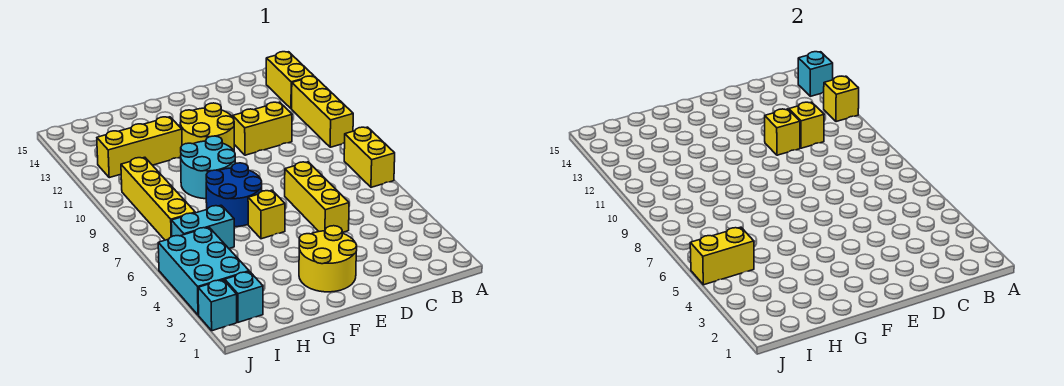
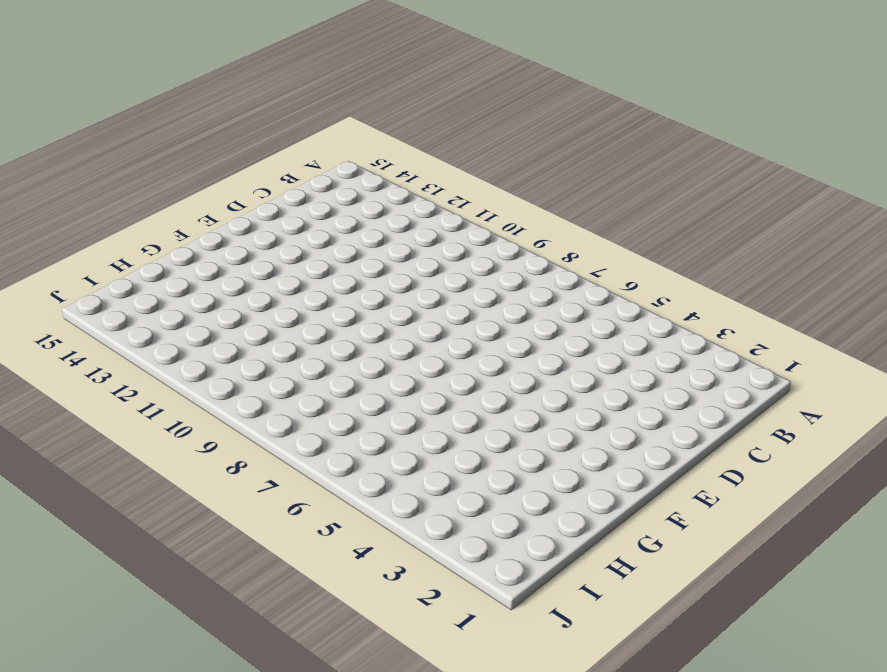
none -> yellow brick A7:A8 level 1
none -> yellow brick A10:A12 level 1
none -> yellow brick A13:A14 level 1

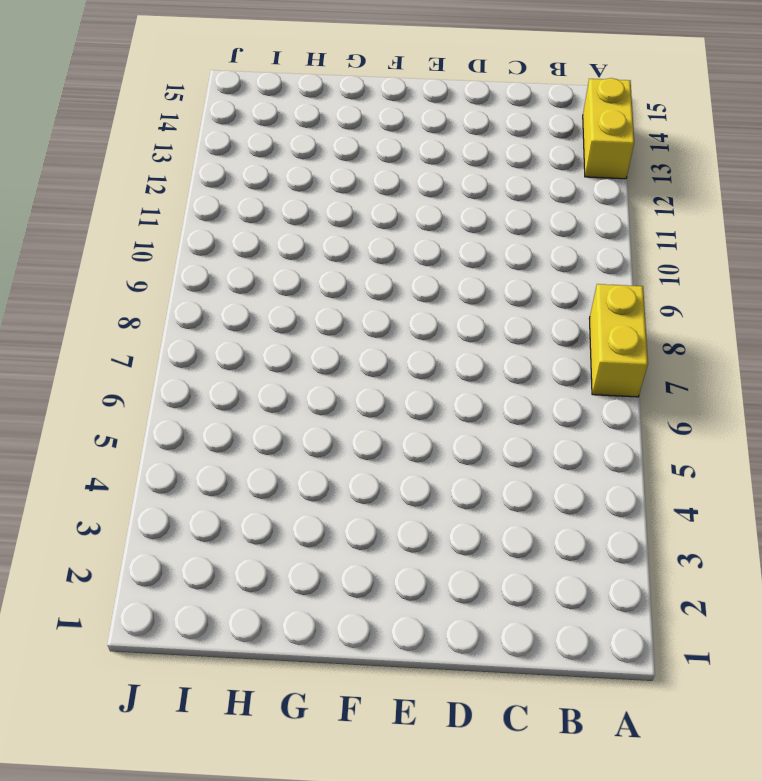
none -> yellow brick A10:A12 level 1
none -> yellow brick C11:D11 level 1
none -> yellow brick D5:D7 level 1

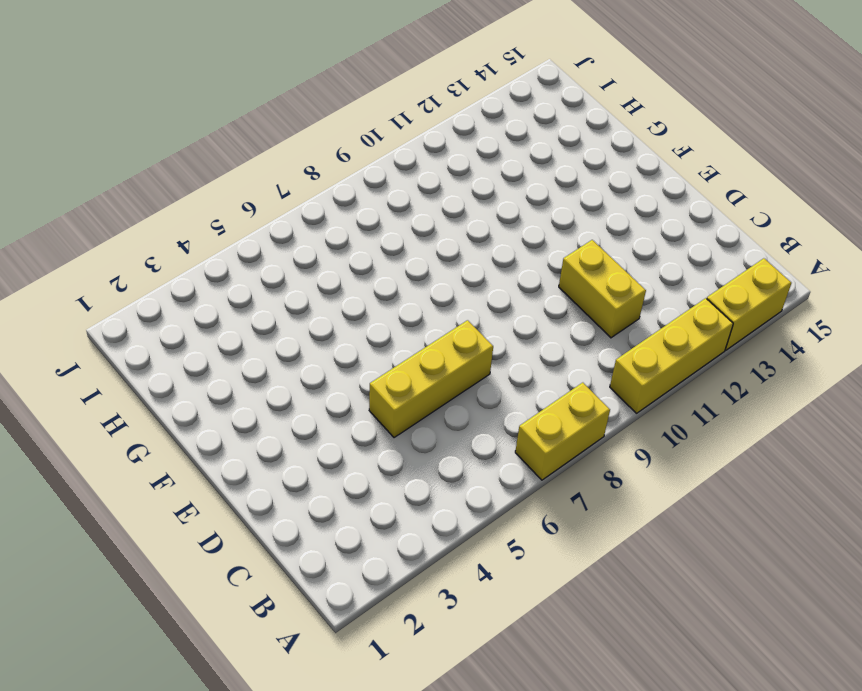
none -> yellow round brick E2:F3 level 1
none -> yellow round brick E11:F12 level 1
none -> yellow brick F6 level 1

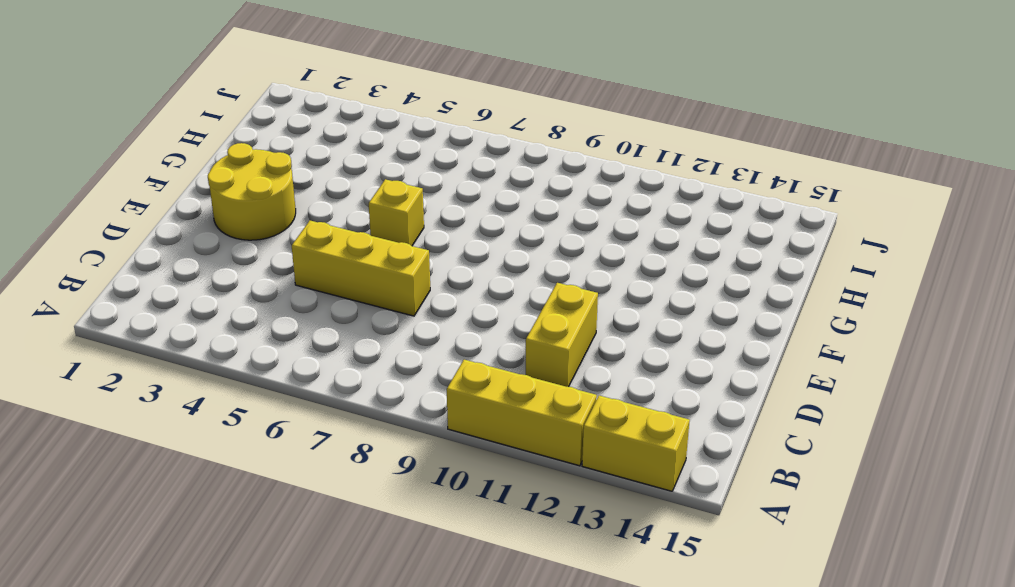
none -> yellow brick A7:A8 level 1
none -> yellow round brick E11:F12 level 1
none -> blue round brick F7:G8 level 1

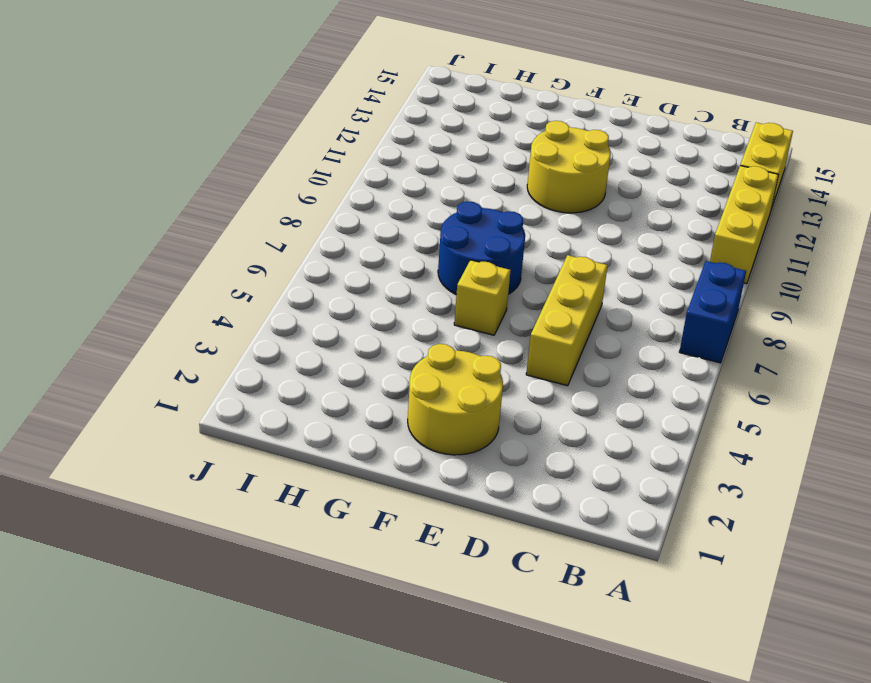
blue brick A7:A8 level 1 -> yellow brick A7:A8 level 1
none -> yellow brick C11:D11 level 1
none -> cyan round brick F9:G10 level 1
none -> yellow brick G12:I12 level 1

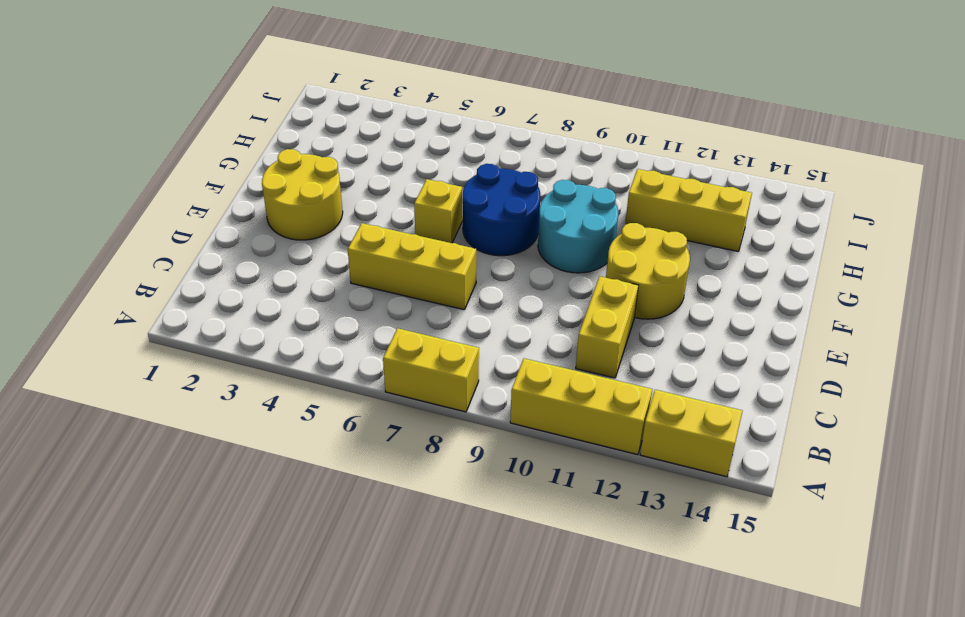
yellow brick H11:H13 level 1 -> yellow brick G12:I12 level 1
none -> cyan brick H6:I6 level 1
none -> cyan brick I2 level 1
none -> cyan brick I3:J5 level 1

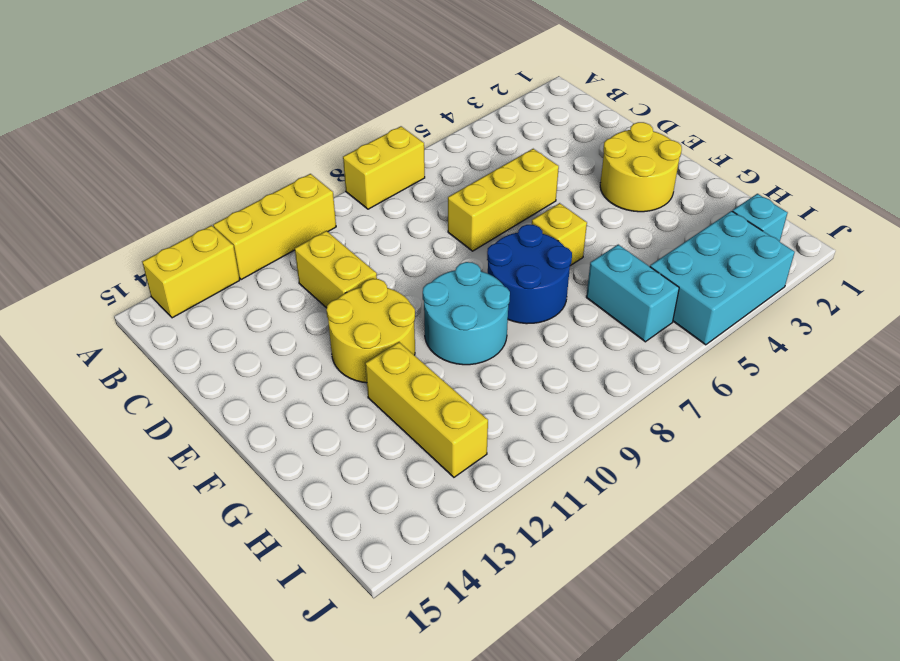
none -> yellow brick I7:I10 level 1
none -> cyan brick J2 level 1
none -> yellow brick A12 level 2

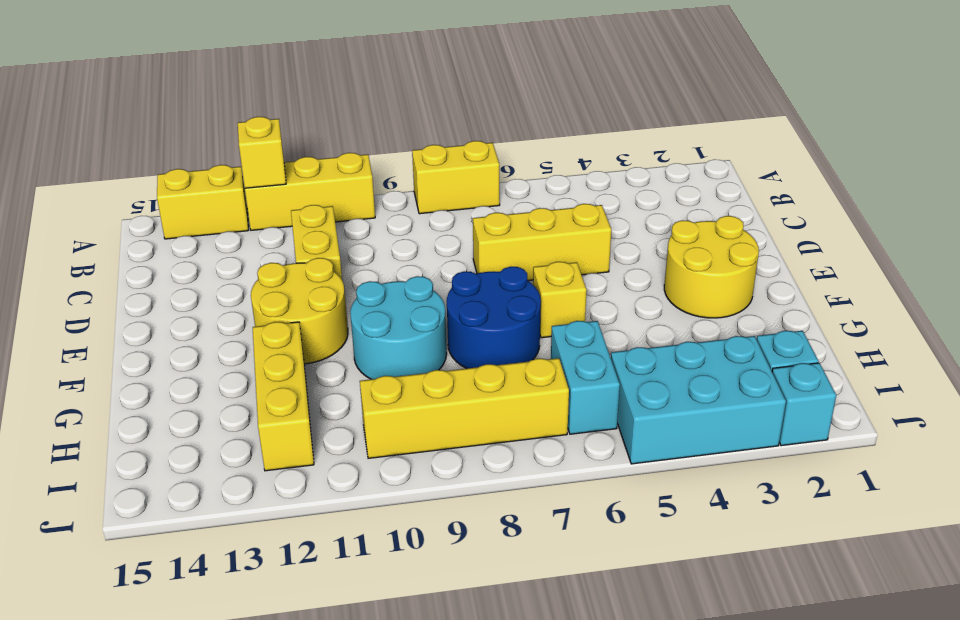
none -> cyan brick A14 level 2
none -> yellow brick C11 level 2
none -> yellow brick D11 level 2

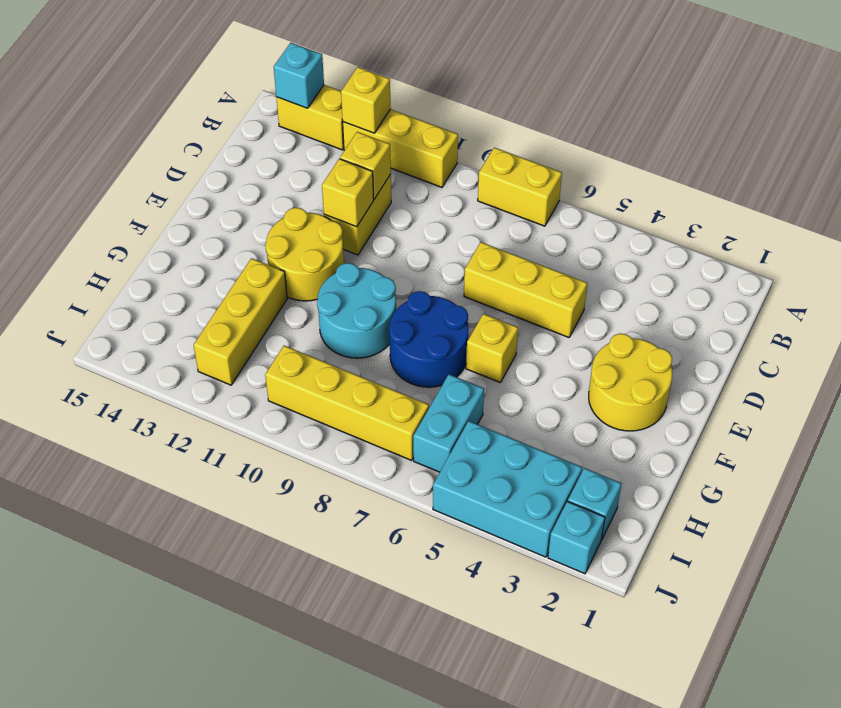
none -> yellow brick I5:J5 level 2

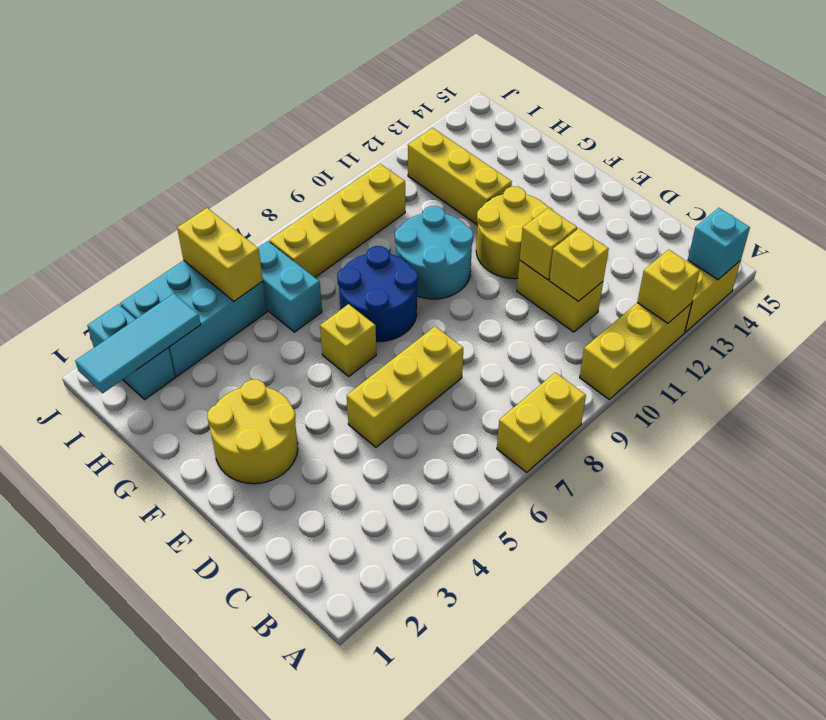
cyan tile I1:I3 level 2 -> none

